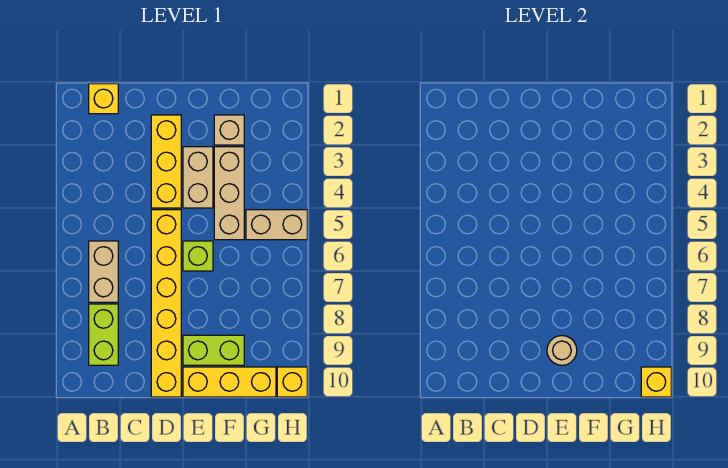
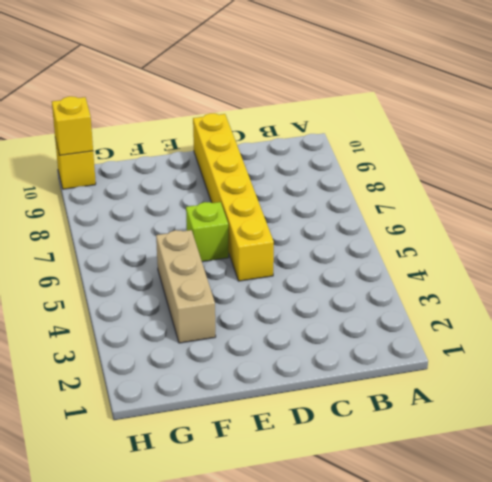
none -> yellow brick B1 level 1
none -> tan brick B6:B7 level 1
none -> lime brick B8:B9 level 1

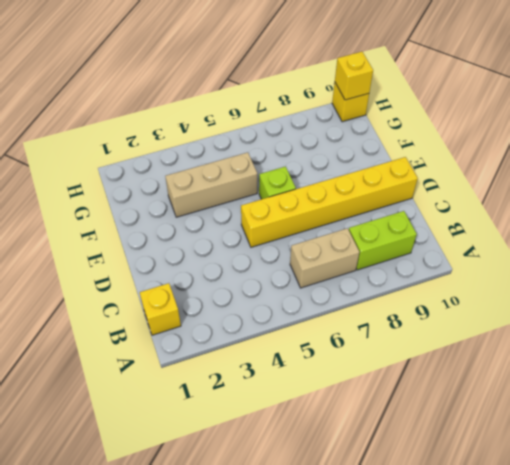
none -> yellow brick D2:D4 level 1
none -> tan brick E3:E4 level 1
none -> lime brick E9:F9 level 1

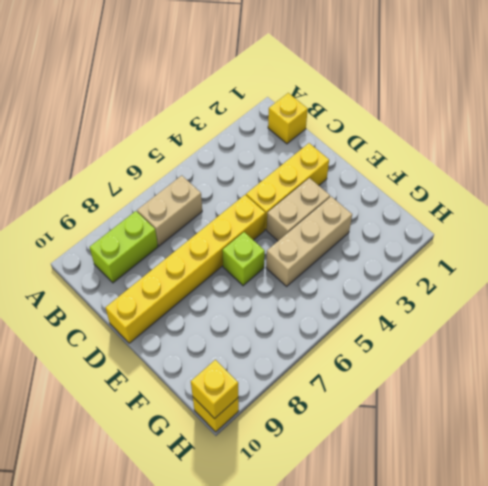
none -> lime brick E9:F9 level 1
none -> yellow brick E10:G10 level 1
none -> tan brick F2 level 1

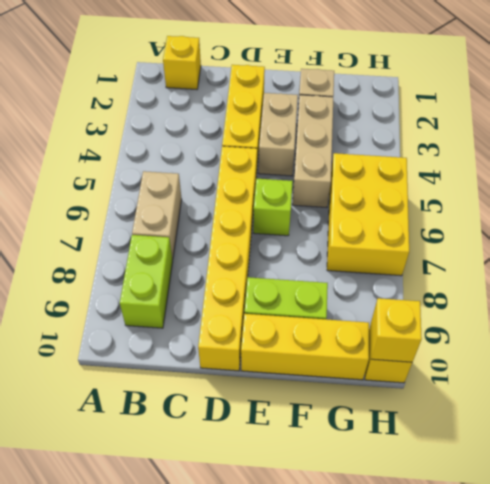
yellow brick G5:H7 level 1 -> tan brick G5:H5 level 1
none -> tan round brick E9 level 2

